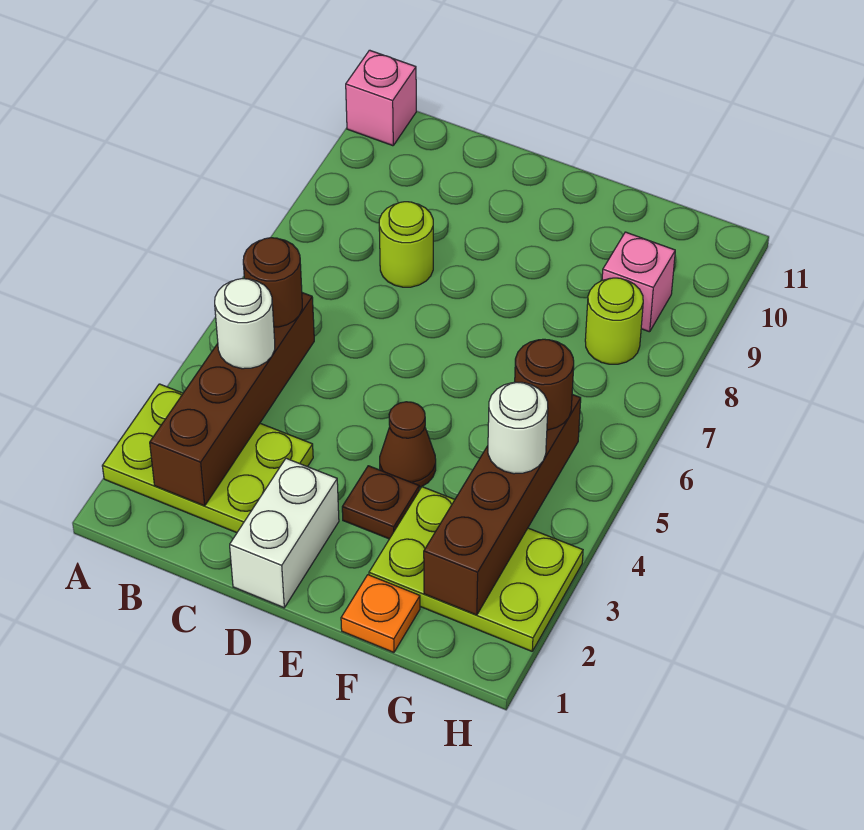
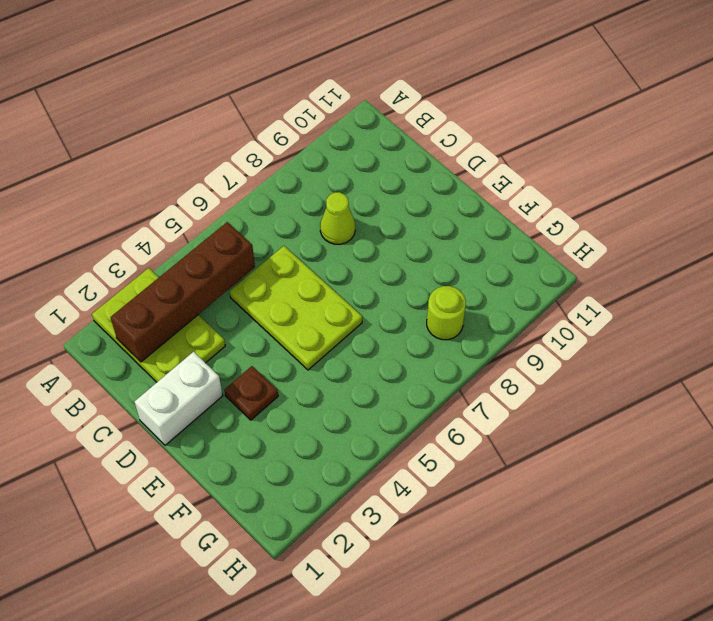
lime plate C5:E6 level 1 -> lime plate F2:H3 level 1
lime cone C8 level 1 -> lime round brick C8 level 1
none -> pink brick A11 level 1
none -> brown cone E4 level 1
none -> orange plate F1 level 1

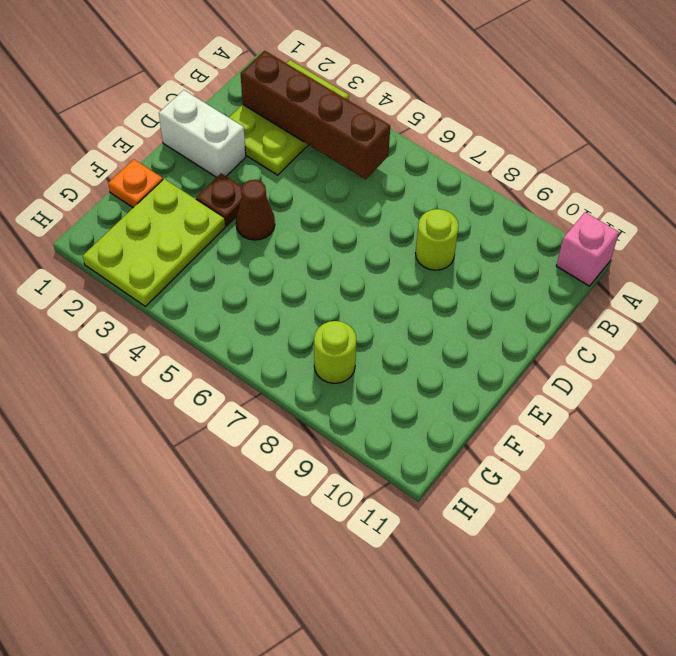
none -> pink brick G9 level 1
none -> brown brick G2:G5 level 2
none -> white round brick B4 level 3

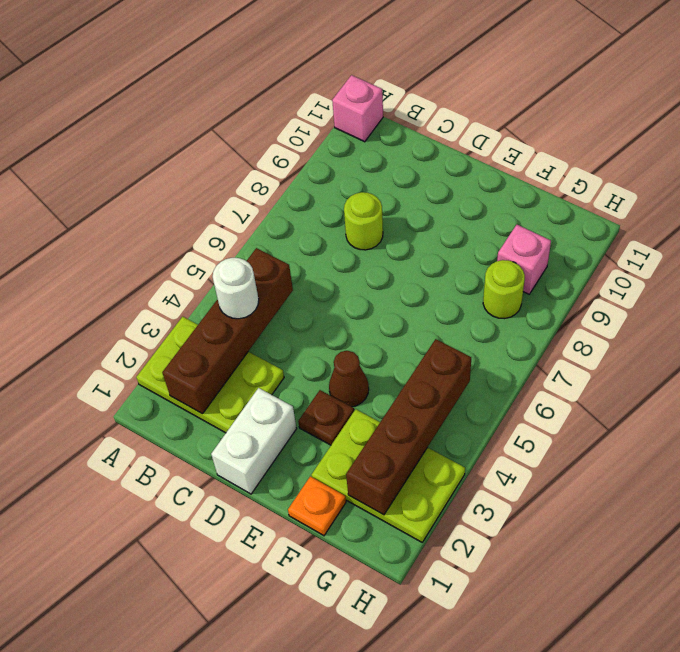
none -> brown round brick B5 level 3
none -> white round brick G4 level 3
none -> brown round brick G5 level 3

